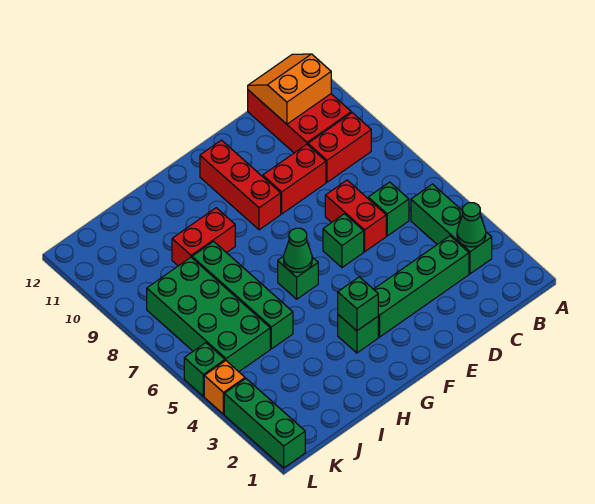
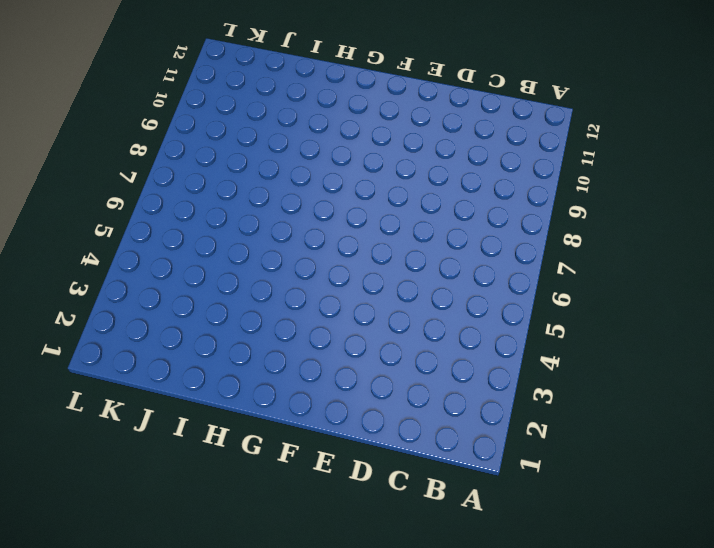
none -> green brick B3:B5 level 1
none -> red brick B9:C9 level 1
none -> red brick B10:C12 level 1

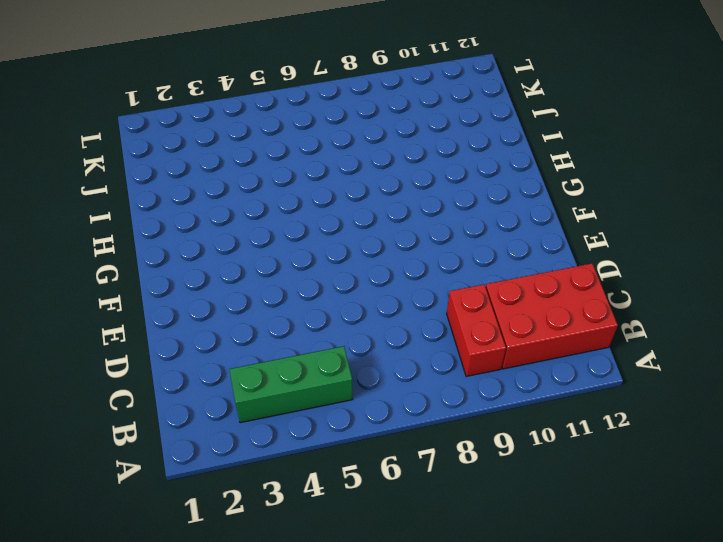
none -> green brick C3:F3 level 1
none -> green brick C6 level 1
none -> red brick D6:D7 level 1

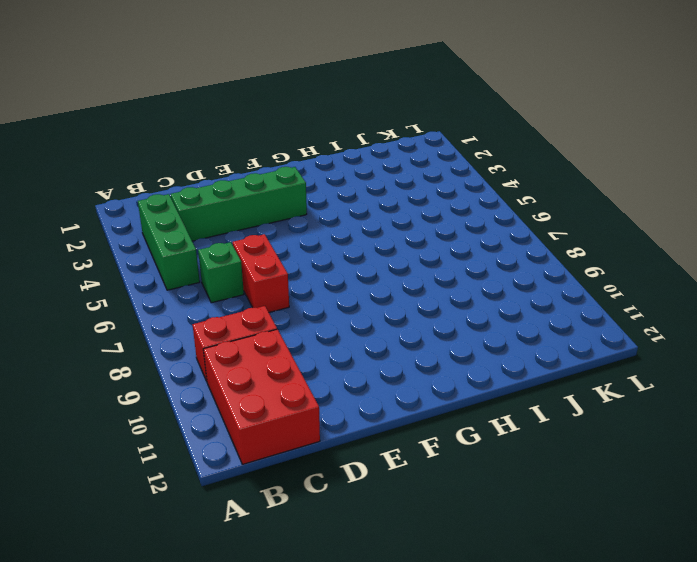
none -> red brick D9:E9 level 1
none -> green brick E6 level 1
none -> red brick F9:F11 level 1

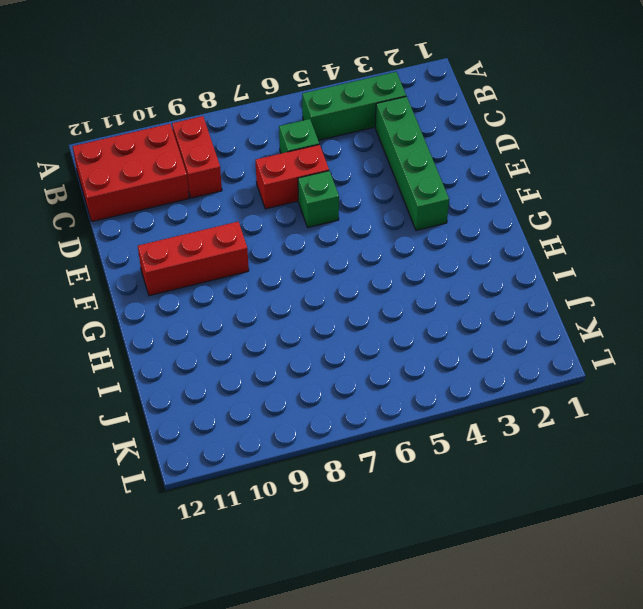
none -> red brick D9:E9 level 1
none -> green brick G3 level 1
none -> green brick G6 level 1

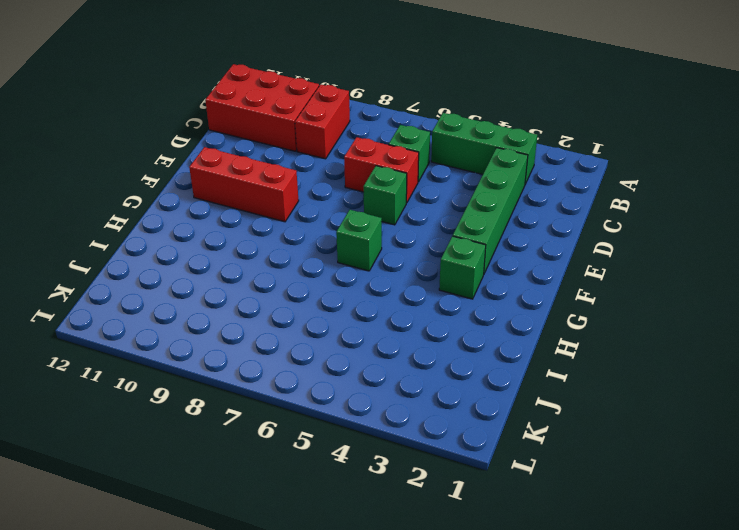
none -> red brick D9:E9 level 1
none -> red brick H9:I9 level 1
none -> green brick I5:I8 level 1

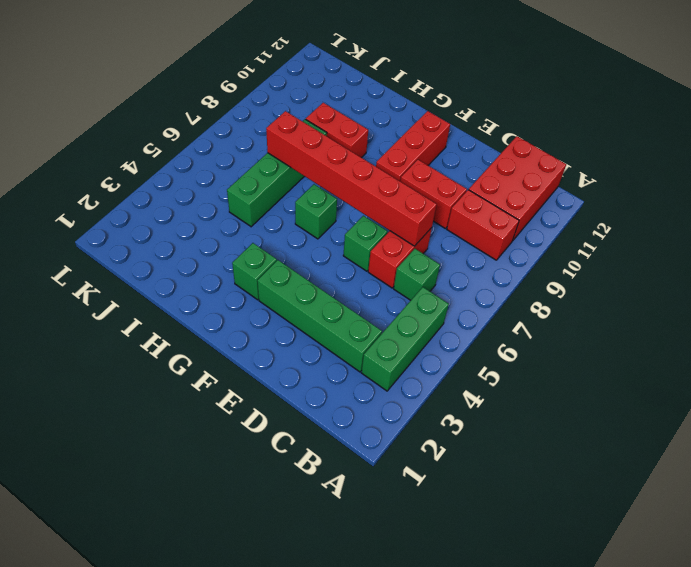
red brick D7:I7 level 2 -> none
none -> green brick J5:K8 level 1
none -> green brick L1:L3 level 1
none -> orange brick L4 level 1

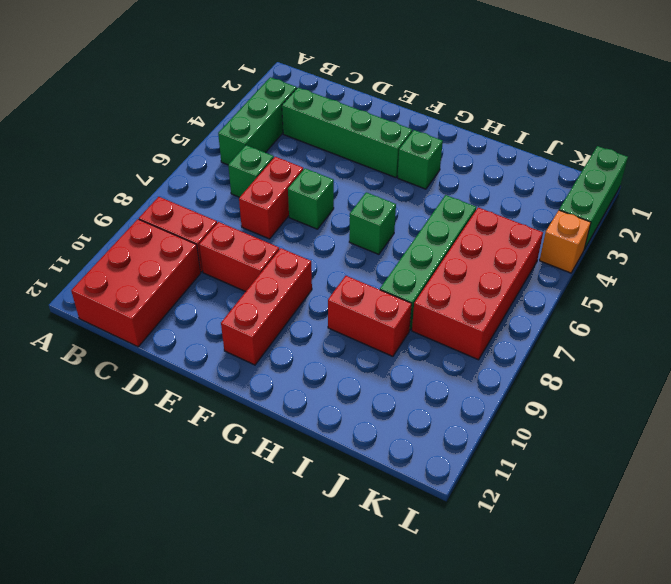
red brick J5:K8 level 1 -> green brick J5:K8 level 1
none -> green brick L5 level 1
none -> green cone B3 level 2
none -> orange slope B11:C12 level 2 top 11

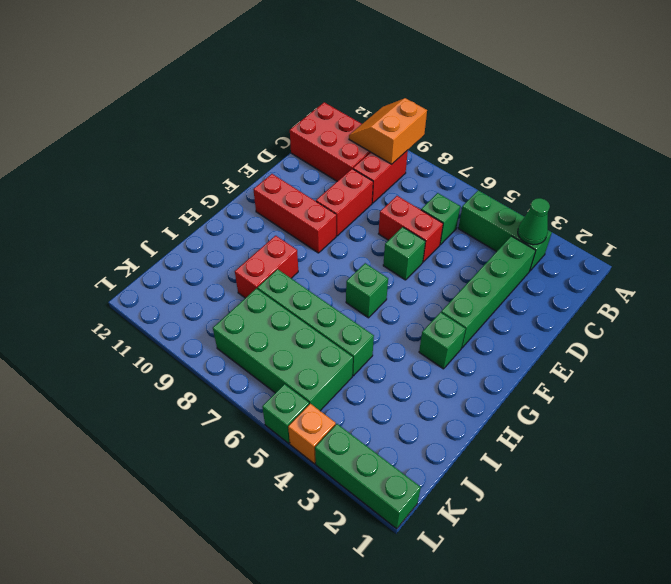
orange slope A9:B10 level 2 top 9 -> orange slope B11:C12 level 2 top 11
none -> green brick G3 level 2
none -> green cone G6 level 2

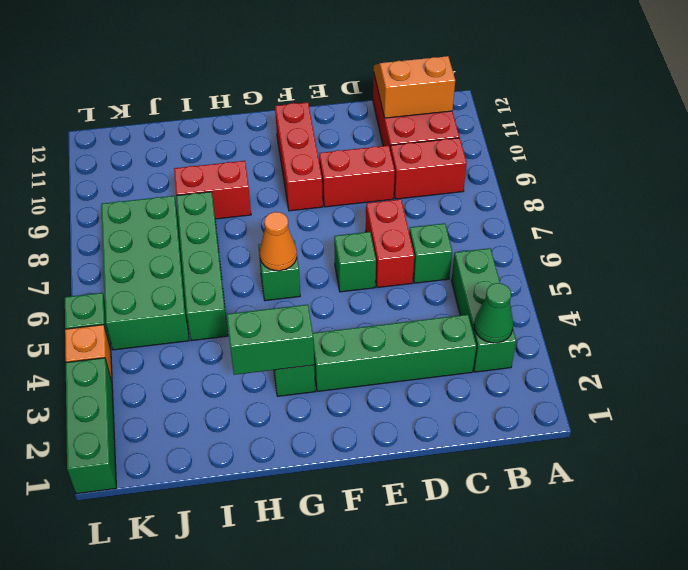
green brick G3:H3 level 2 -> green brick G3 level 2
orange cone G6 level 2 -> green cone G6 level 2

